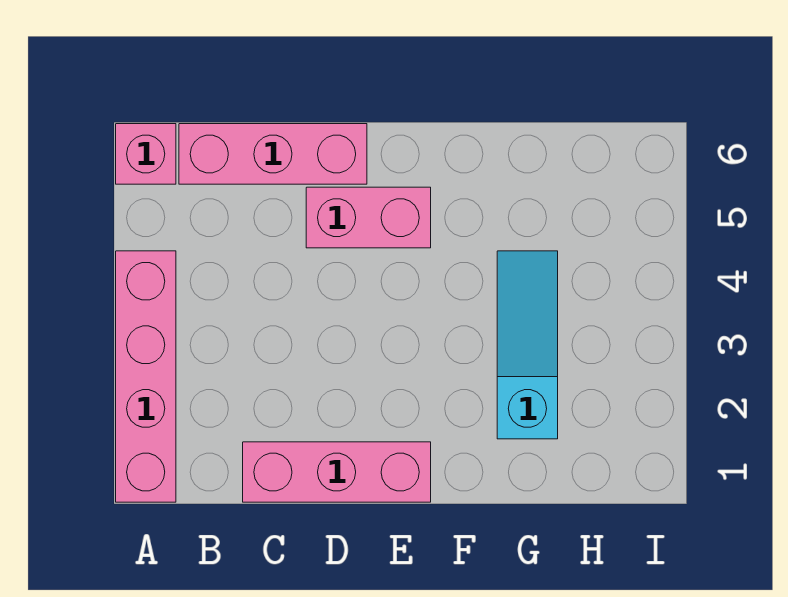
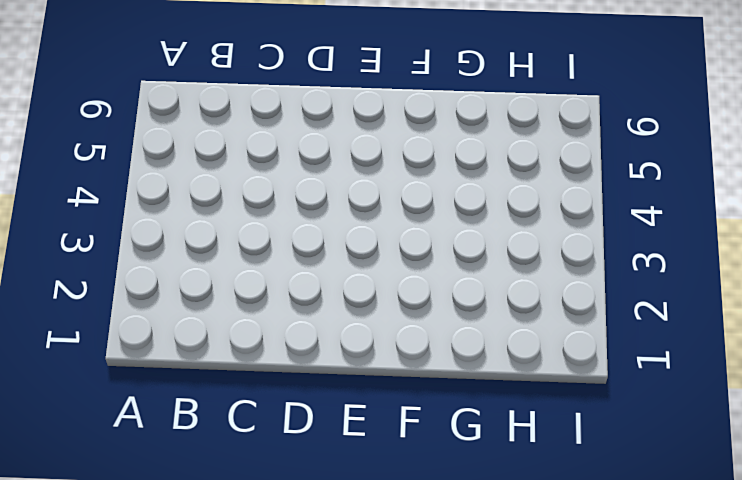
none -> pink brick A1:A4 level 1
none -> pink brick A6 level 1

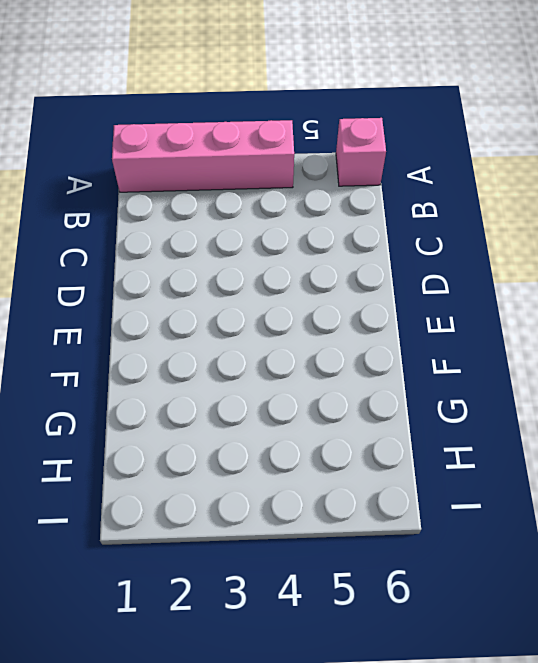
none -> pink brick B6:D6 level 1
none -> pink brick C1:E1 level 1

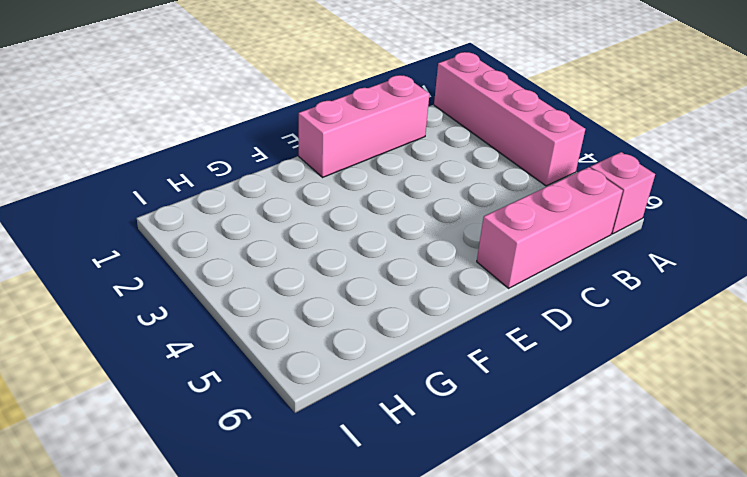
none -> pink brick D5:E5 level 1
none -> cyan slope G2:G4 level 1 top 2

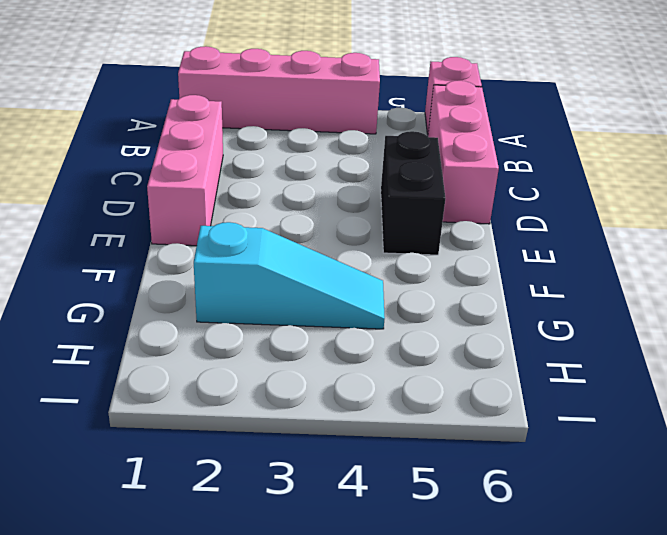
black brick D5:E5 level 1 -> pink brick D5:E5 level 1

